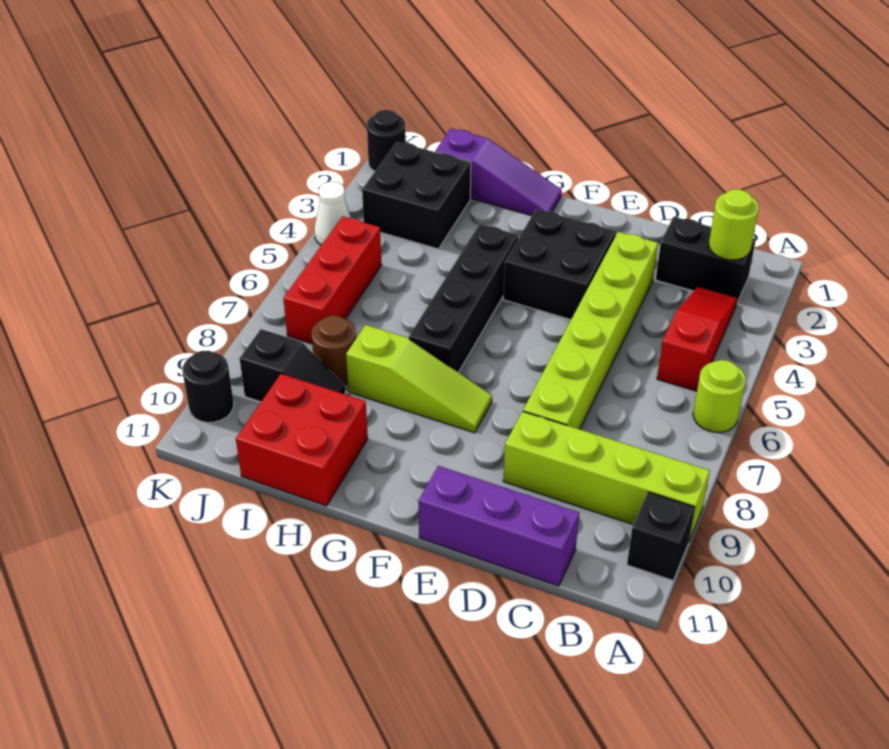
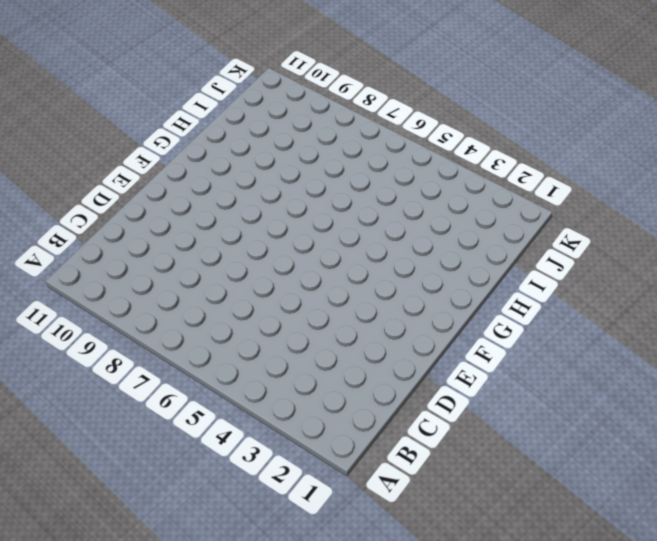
none -> lime round brick A6 level 1
none -> lime brick A9:D9 level 1
none -> black brick A10 level 1

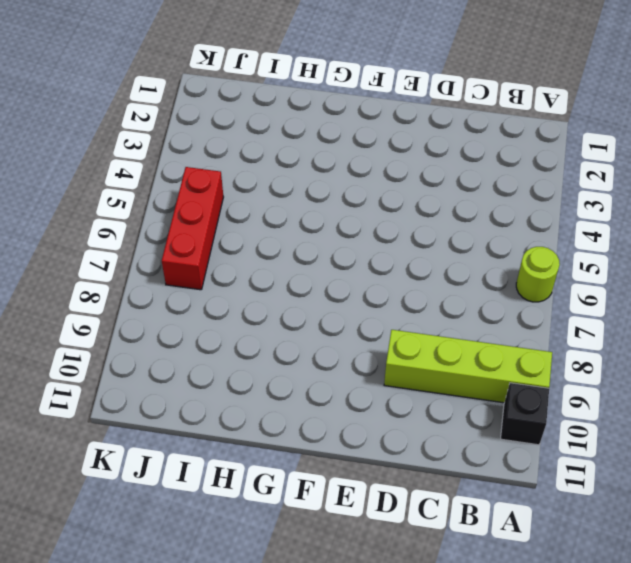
none -> black brick B2:C2 level 1
none -> red slope B3:B5 level 1 top 5
none -> purple brick C11:E11 level 1

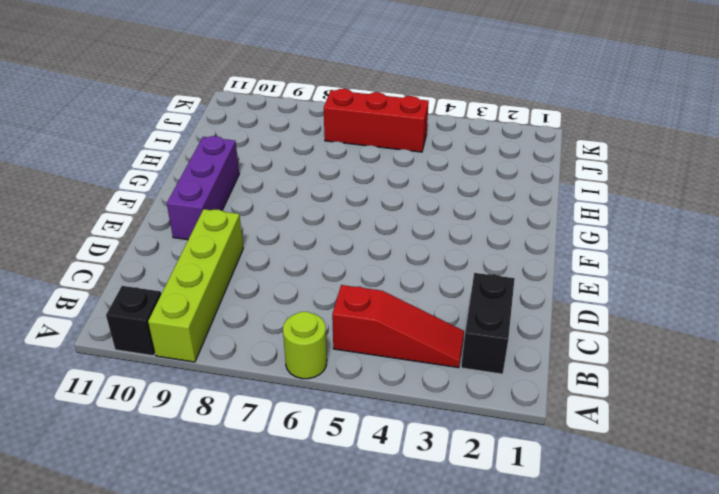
purple brick E10:G10 level 1 -> purple brick C11:E11 level 1
none -> lime brick D3:D8 level 1
none -> black brick E3:F4 level 1
none -> lime slope F8:H8 level 1 top H

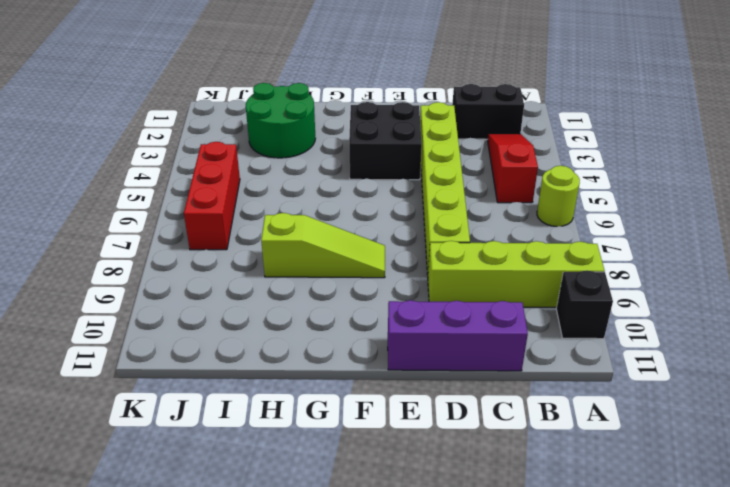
green round brick H2:I3 level 1 -> black brick I2:J3 level 1
none -> purple slope G1:I1 level 1 top I
none -> black brick G4:G7 level 1
none -> red brick H10:I11 level 1

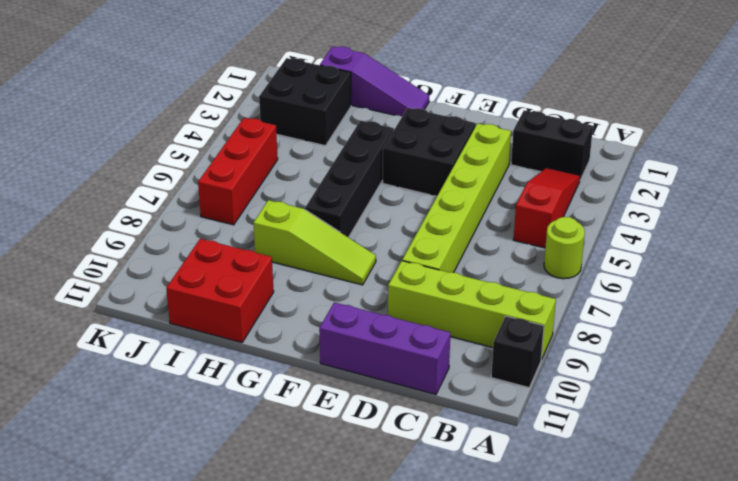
none -> brown round brick I8 level 1
none -> black slope I9:J9 level 1 top J
none -> black round brick K1 level 1

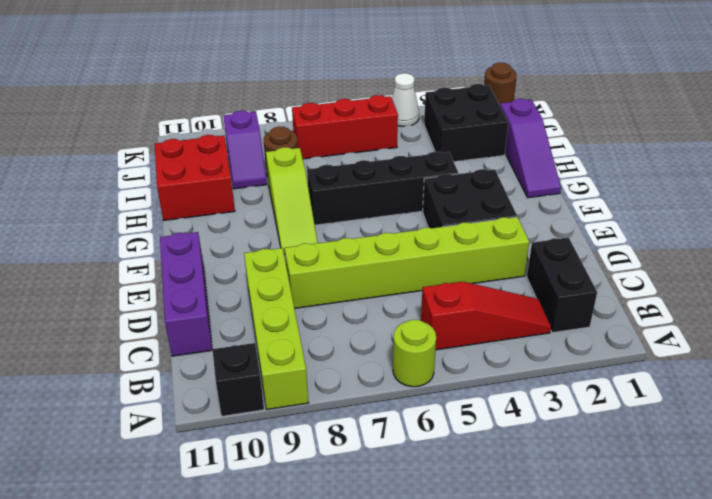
purple slope I9:J9 level 1 top J -> black slope I9:J9 level 1 top J
brown round brick K1 level 1 -> black round brick K1 level 1
none -> black round brick K10 level 1
none -> lime round brick B2 level 2

